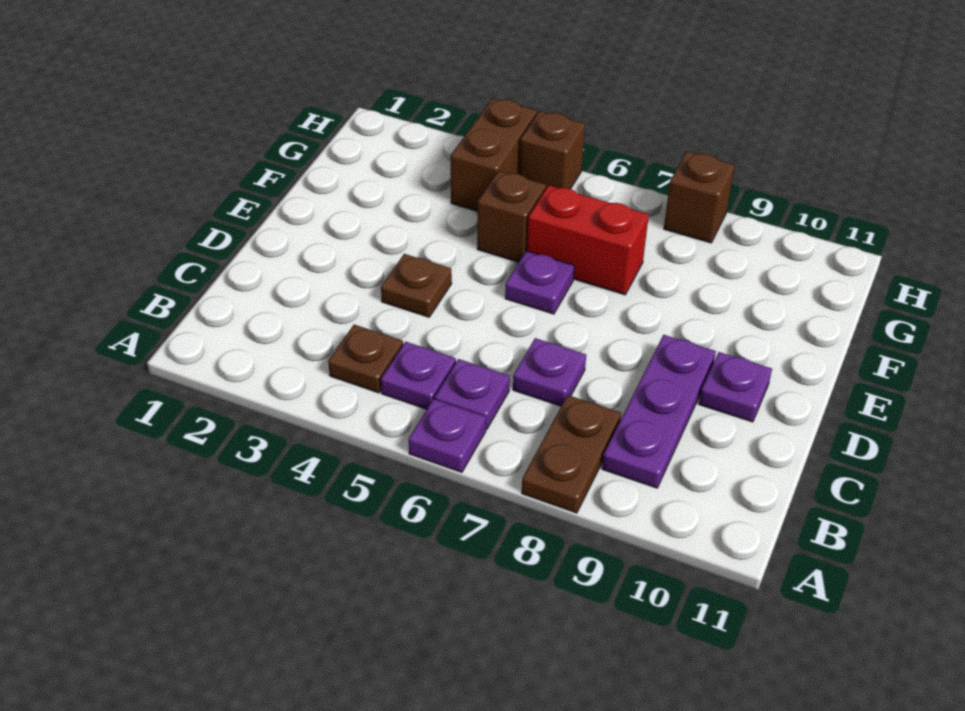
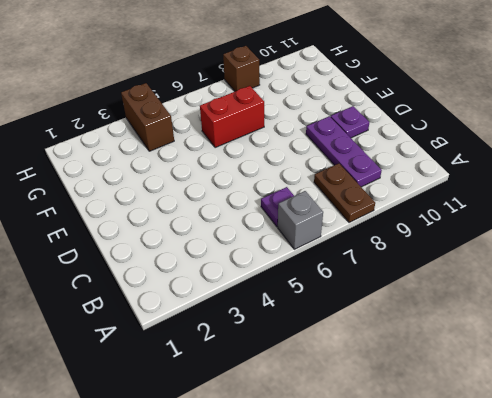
grey brick A6 level 1 -> purple plate A6 level 1
none -> brown plate B4 level 1
none -> purple plate B5 level 1
none -> purple plate C7 level 1

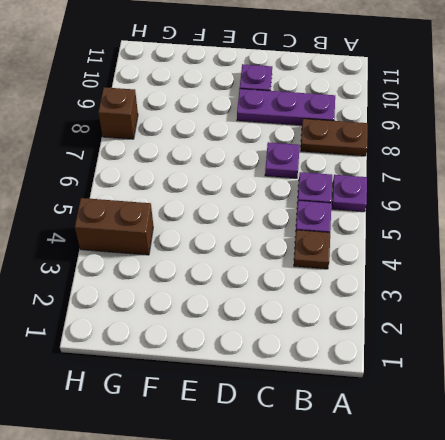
none -> brown plate D4 level 1
none -> purple plate E6 level 1
none -> brown brick F5 level 1

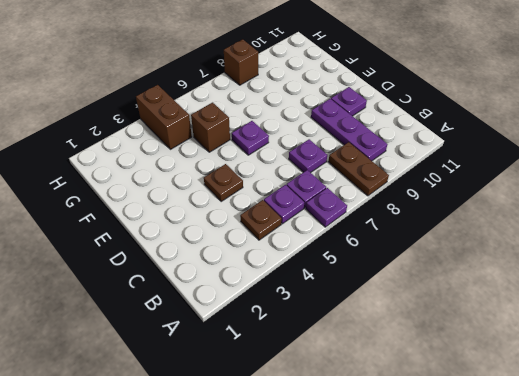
none -> red brick F6:F7 level 1
none -> brown brick H5 level 1

